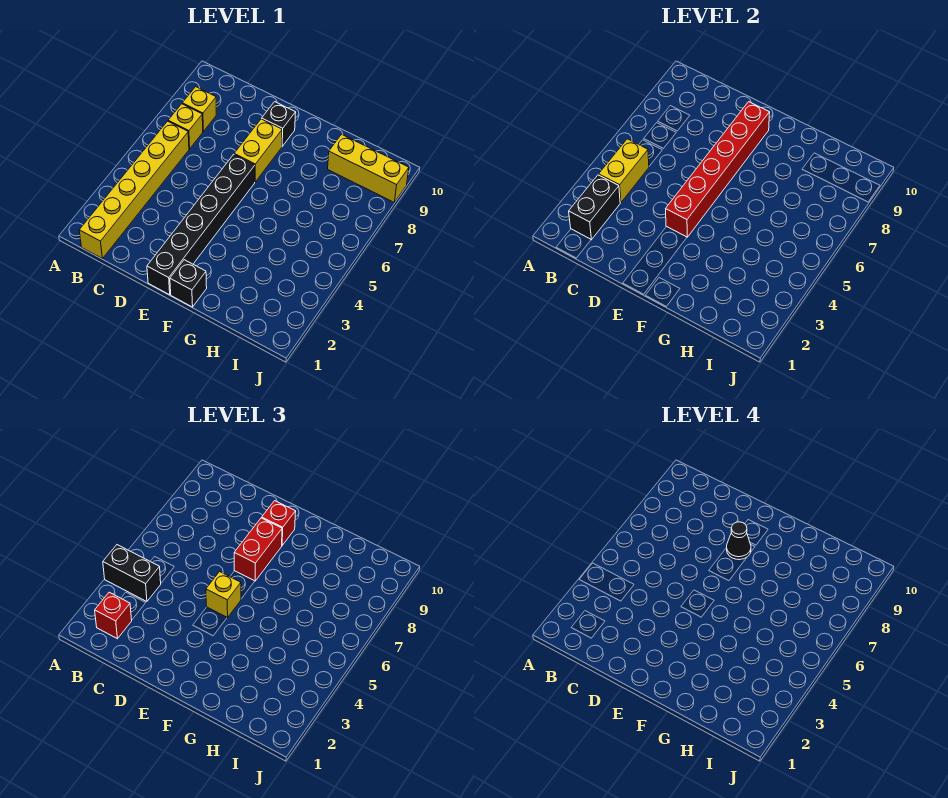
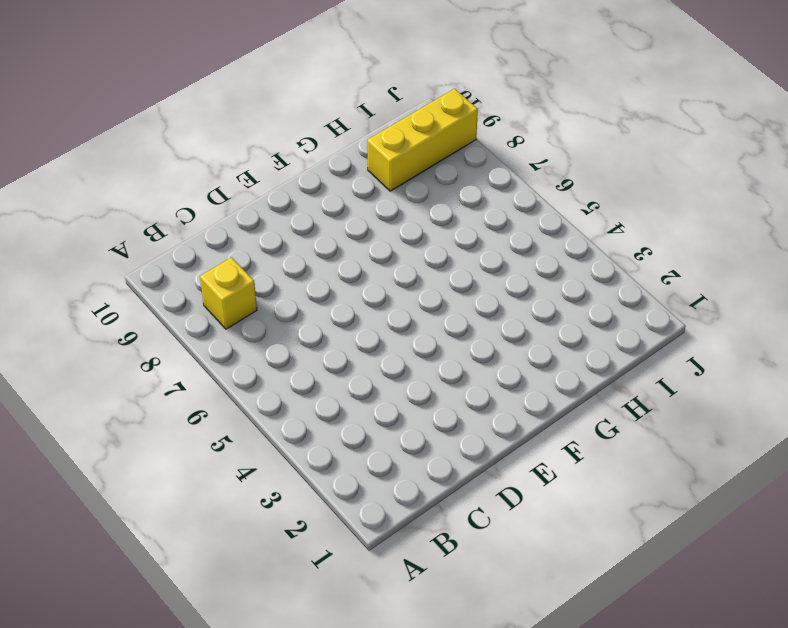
none -> yellow brick B1:B6 level 1
none -> yellow brick B7 level 1
none -> black brick E1:E6 level 1

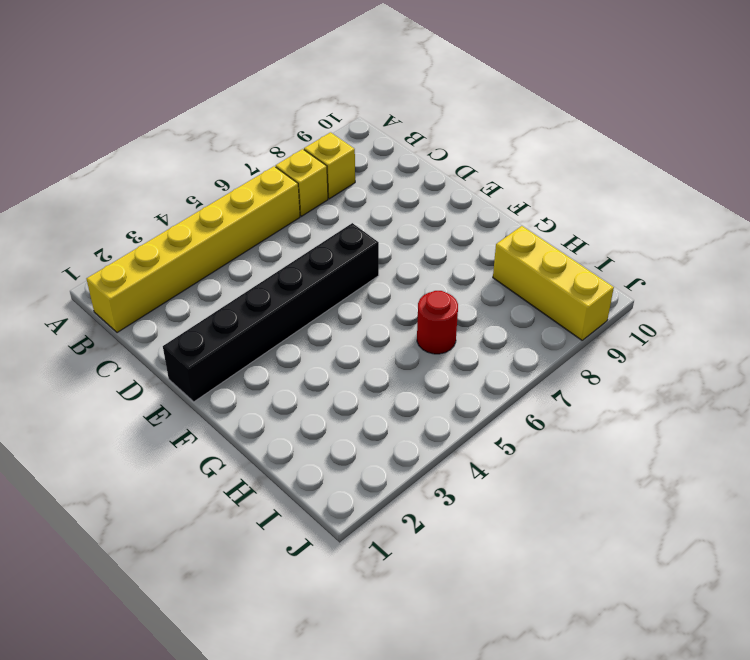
red round brick H6 level 1 -> none
none -> yellow brick E7:E8 level 1
none -> black brick E9 level 1
none -> black brick F1 level 1

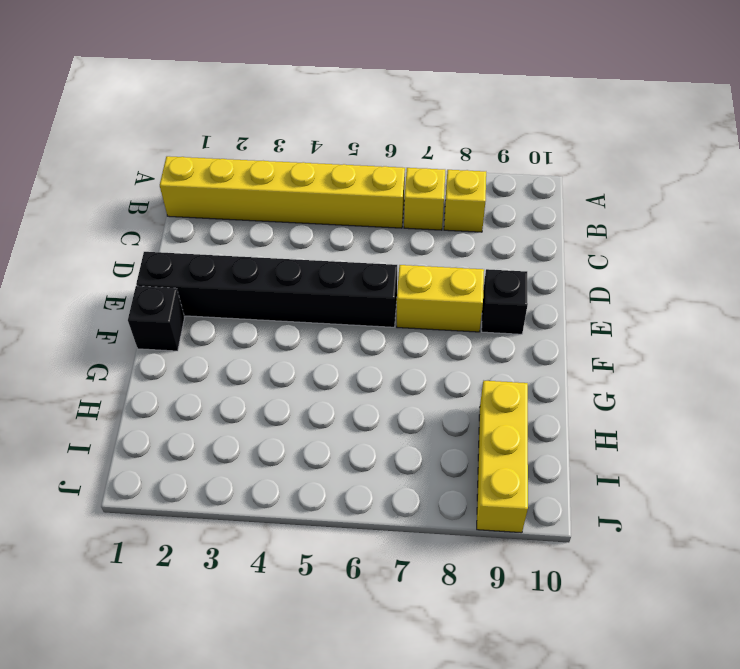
none -> black brick B2:B3 level 2
none -> yellow brick B4:B5 level 2
none -> red brick E4:E9 level 2

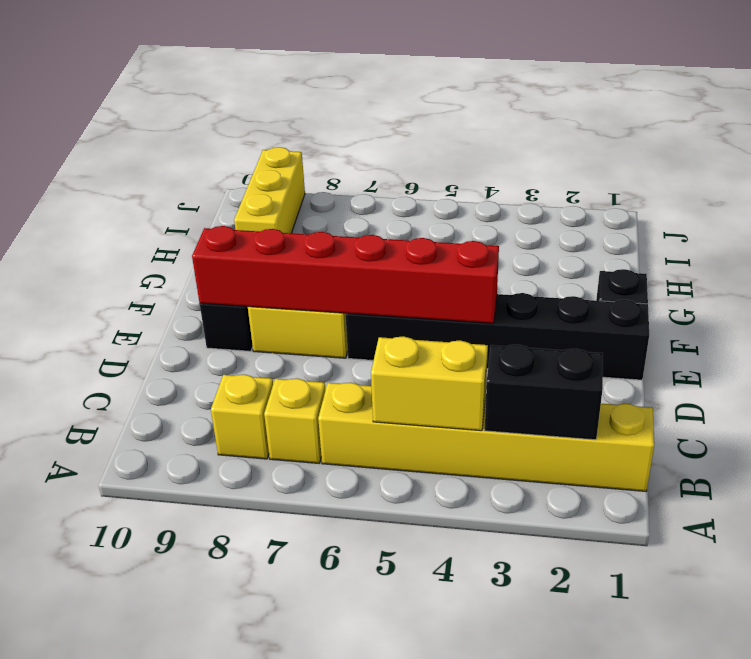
none -> black brick A4:B4 level 3
none -> red brick B2 level 3
none -> yellow brick E5 level 3

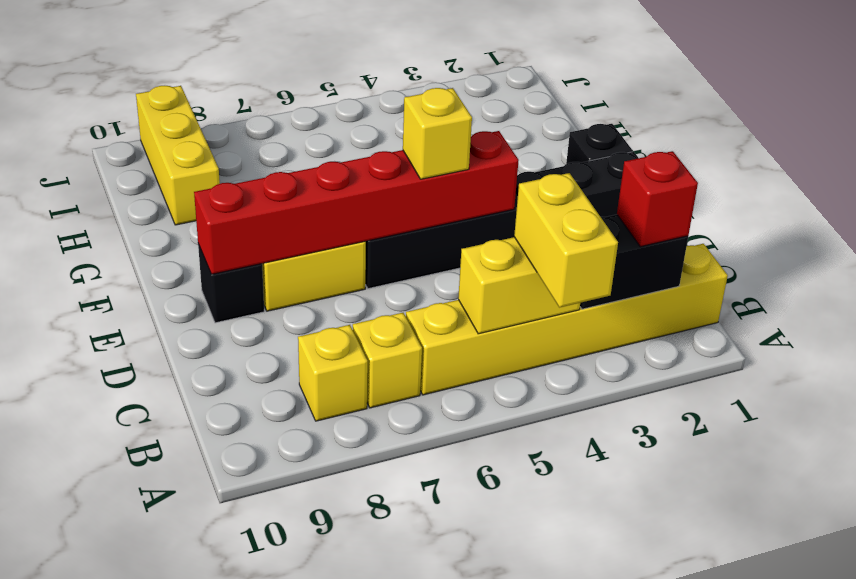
yellow brick A4:B4 level 3 -> black brick A4:B4 level 3
none -> red brick E7:E8 level 3
none -> red brick E9 level 3
none -> black cone E8 level 4

